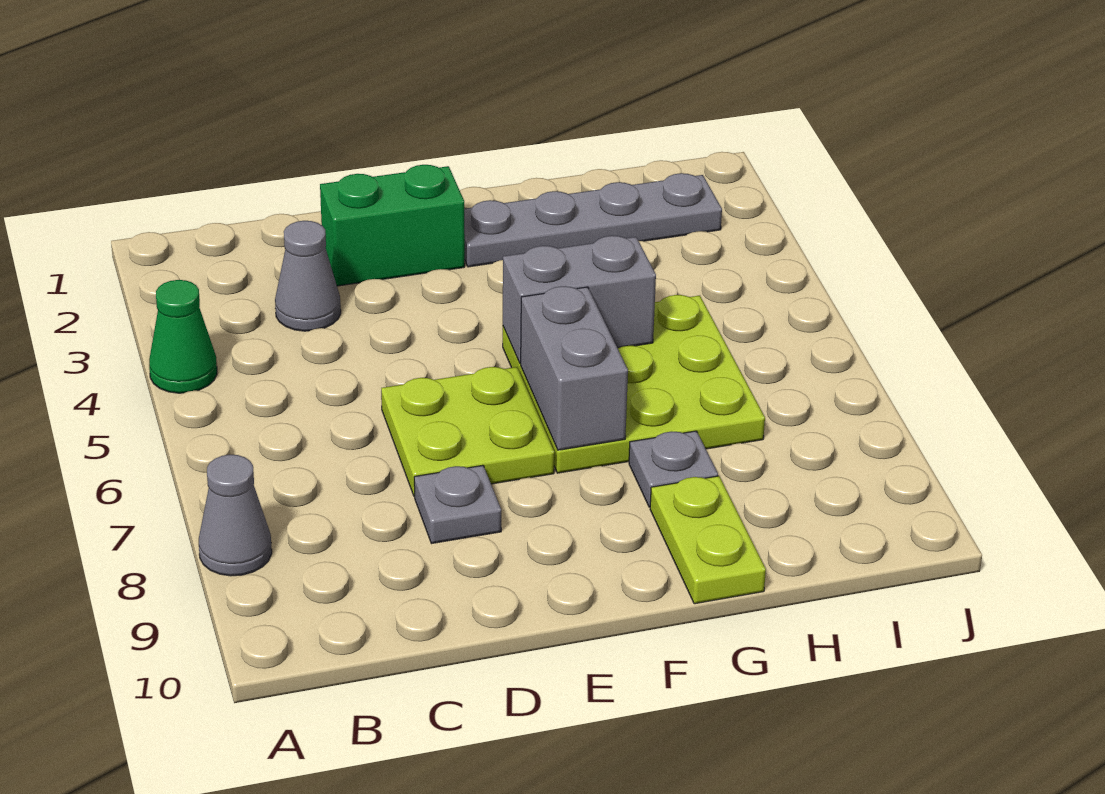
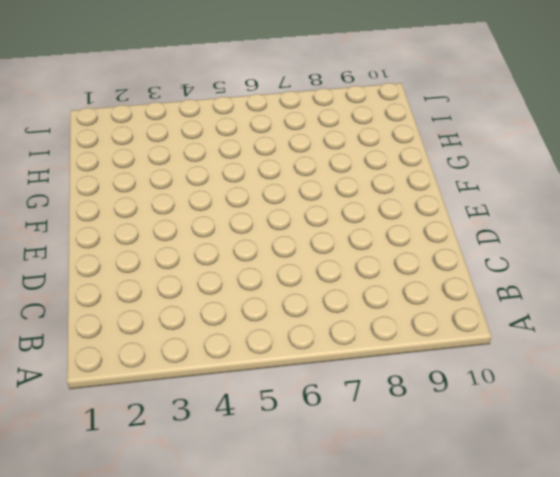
none -> green cone A4 level 1
none -> grey cone A8 level 1
none -> grey cone C3 level 1

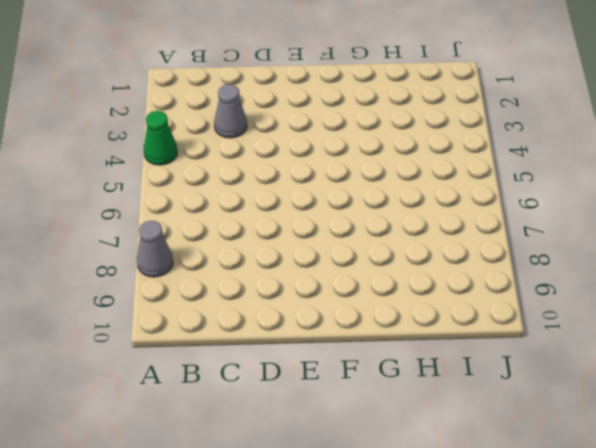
none -> green brick D2:E2 level 1
none -> lime plate D6:E7 level 1
none -> grey plate D8 level 1

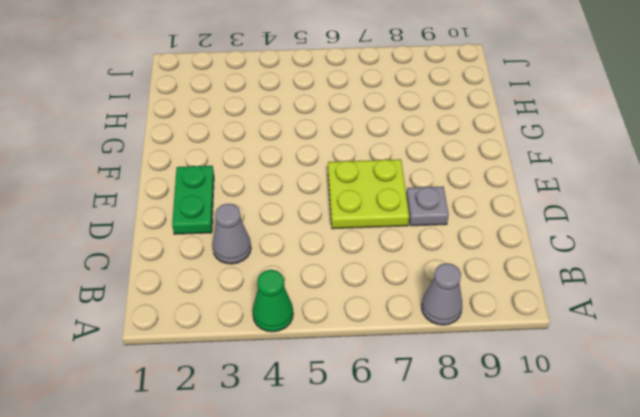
green plate D2:E2 level 1 -> green brick D2:E2 level 1
none -> grey plate F2:I2 level 1
none -> lime plate F5:H7 level 1
none -> grey plate G8 level 1

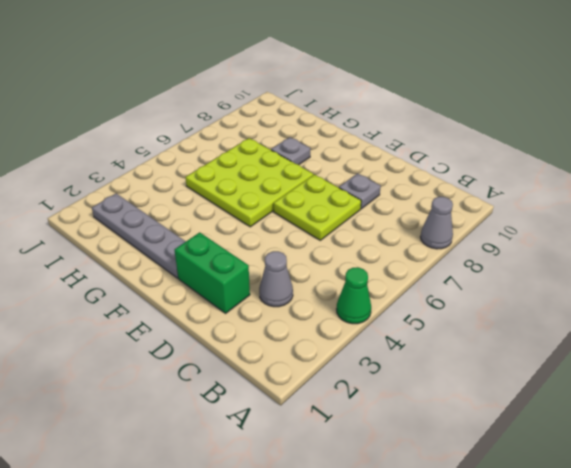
none -> lime plate G9:G10 level 1
none -> grey brick F5:G5 level 2
none -> grey brick F6:F7 level 2

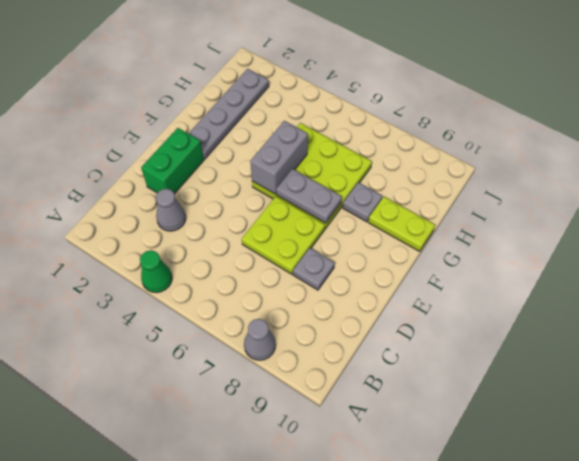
grey plate F6:F7 level 2 -> grey brick F6:F7 level 2

